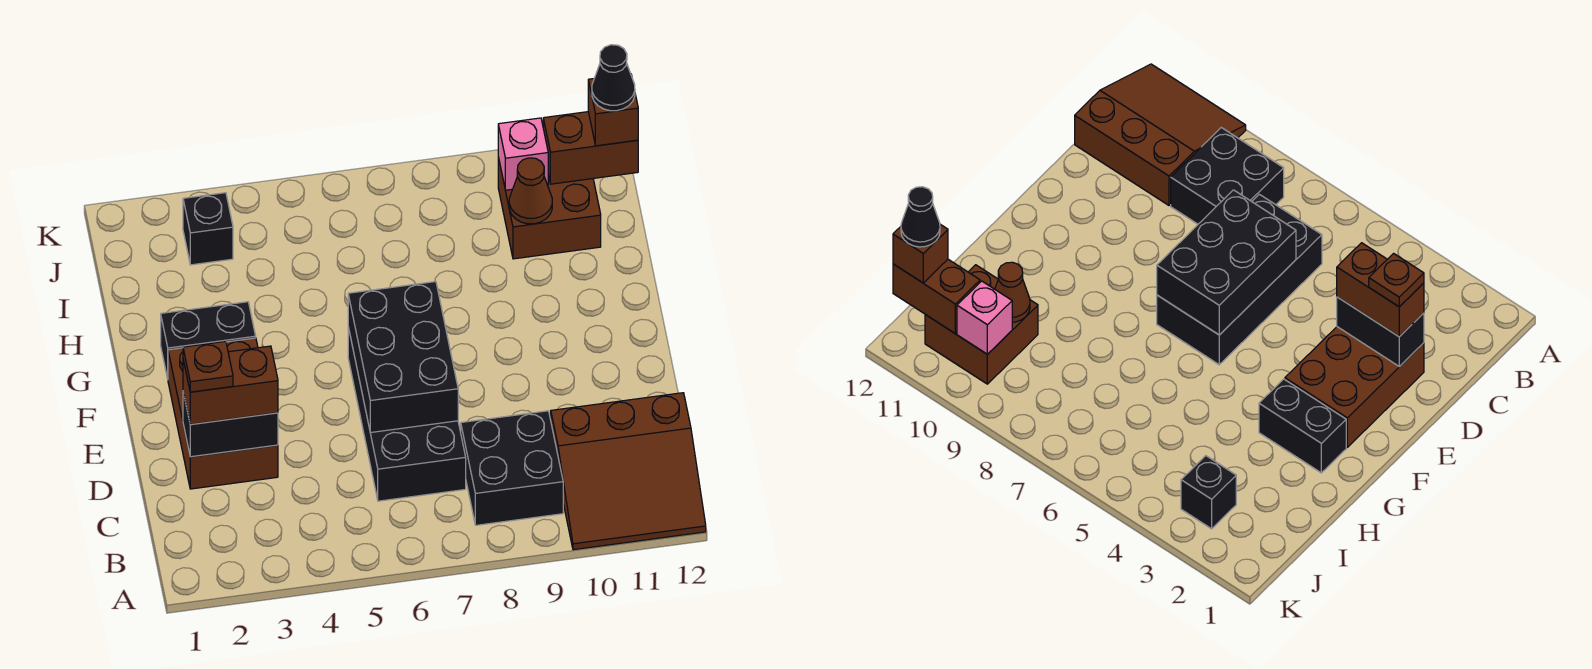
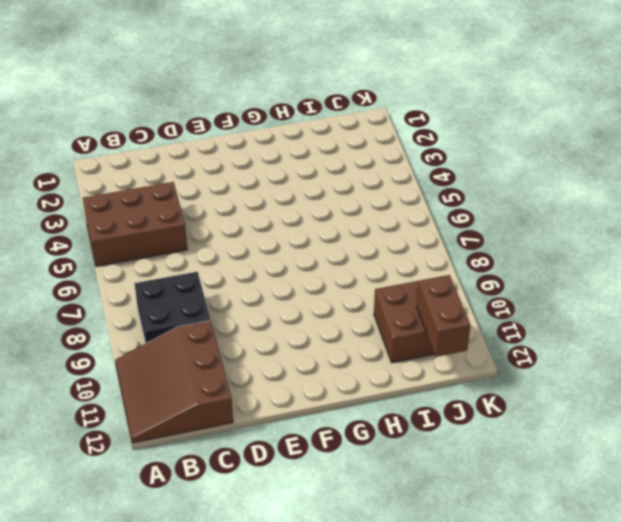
brown brick A4:C5 level 1 -> brown brick D2:F3 level 1
none -> black brick C6:F7 level 1
none -> black brick G2:G3 level 1
none -> black brick J3 level 1

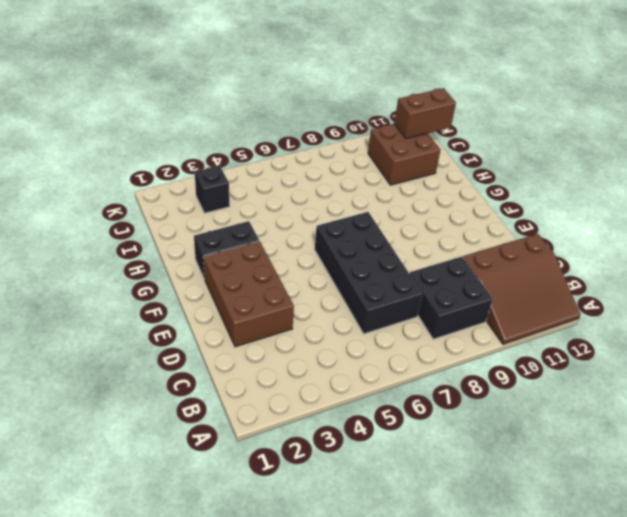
none -> black brick D2:D3 level 2
none -> black brick D6:F7 level 2
none -> brown cone I10 level 2

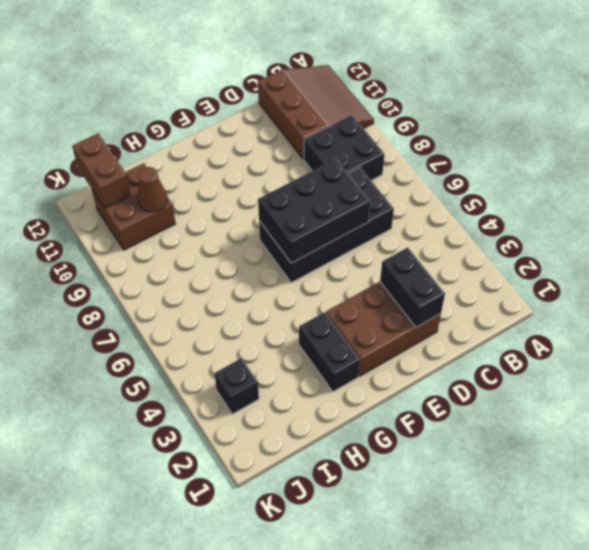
none -> pink brick J10 level 2
none -> brown brick D2:D3 level 3
none -> brown brick J12 level 3

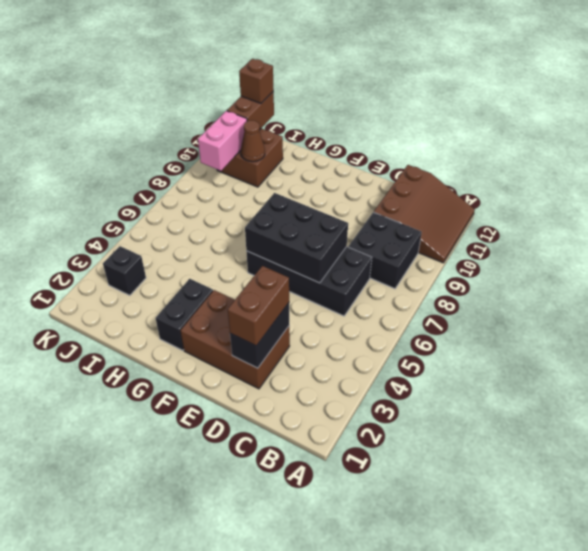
pink brick J9:J10 level 2 -> pink brick J10 level 2
none -> brown plate D2 level 4
none -> black cone J12 level 4

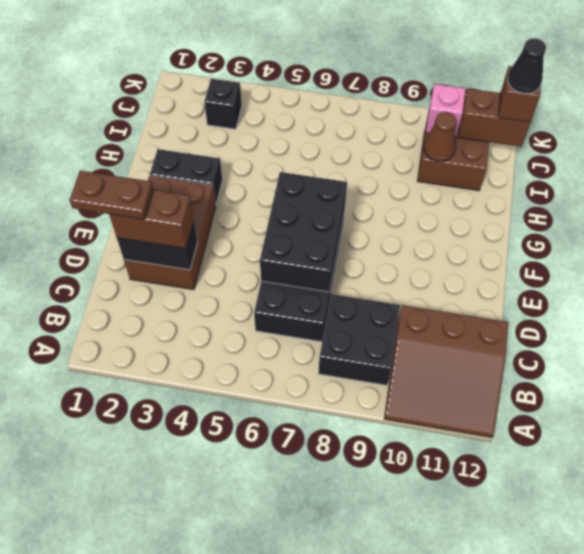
brown plate D1:D2 level 4 -> brown plate D2 level 4

